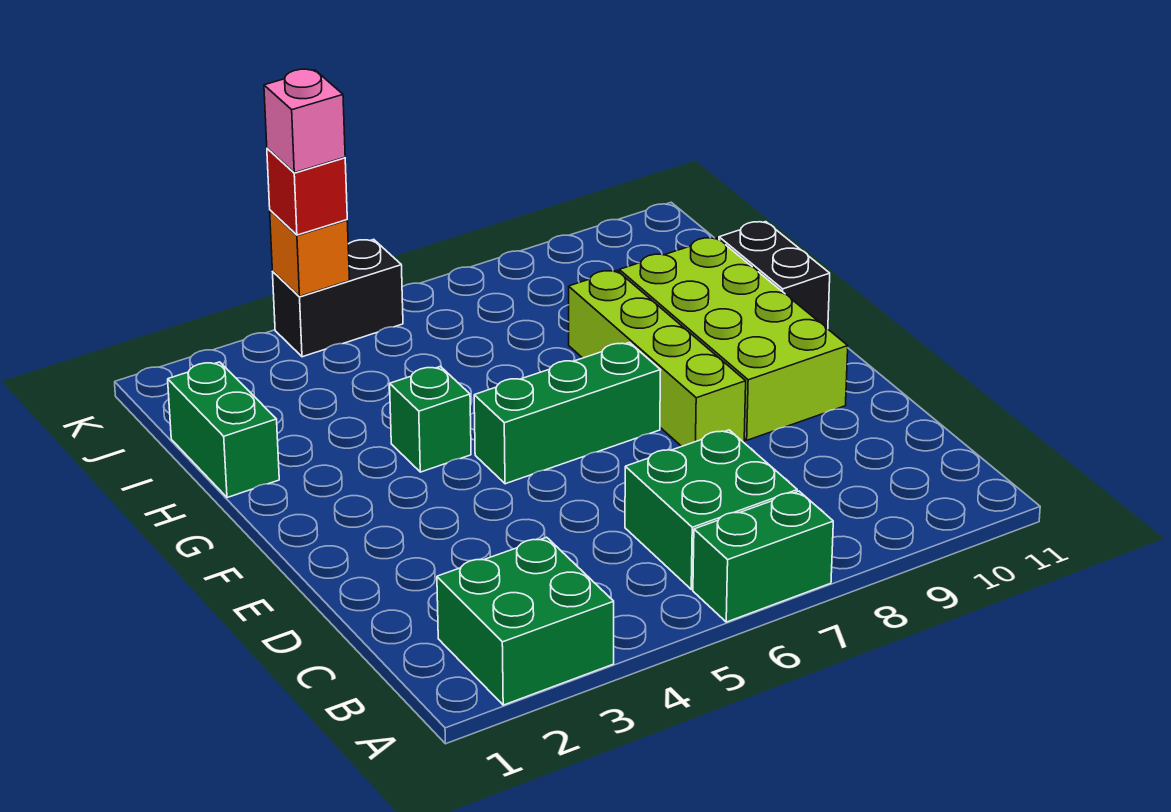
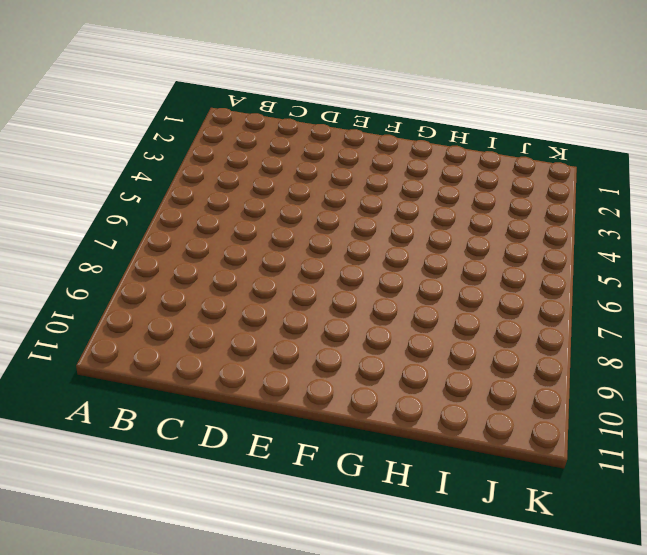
none -> green brick A2:B3 level 1
none -> green brick A6:A7 level 1
none -> green brick B6:C7 level 1

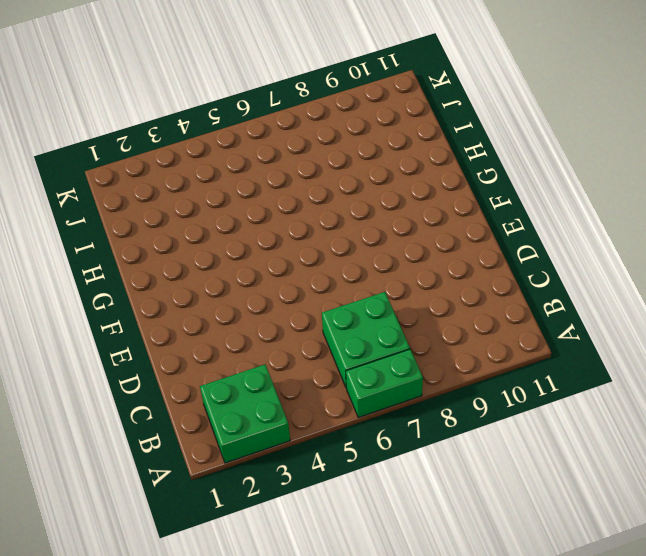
none -> lime brick E8:H8 level 1
none -> lime brick E9:H10 level 1
none -> green brick F5:F7 level 1

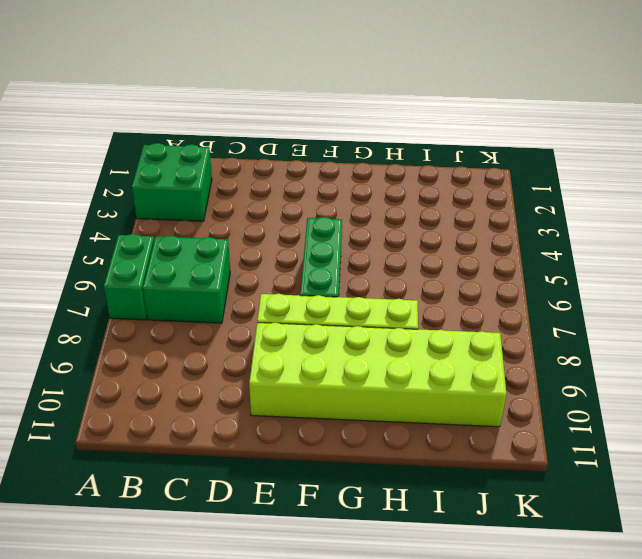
lime brick E9:J10 level 1 -> lime brick E9:H10 level 1
none -> green brick G4 level 1
none -> black brick G11:H11 level 1
none -> green brick H1:I1 level 1

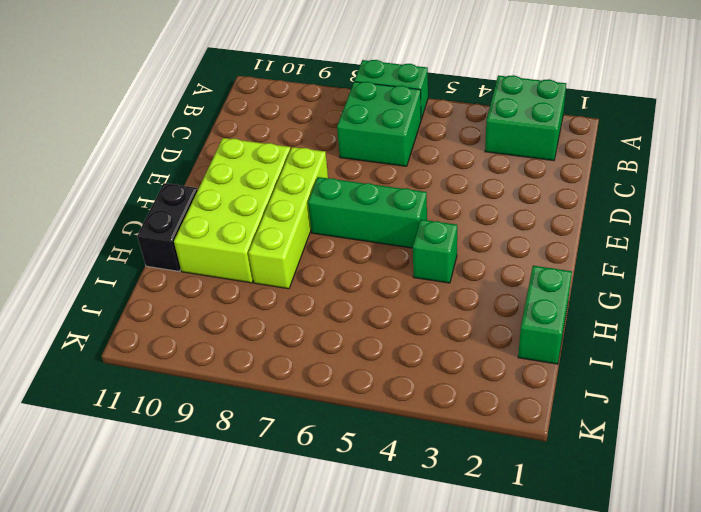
none -> black brick K4:K5 level 1
none -> orange brick K4 level 2
none -> red brick K4 level 3

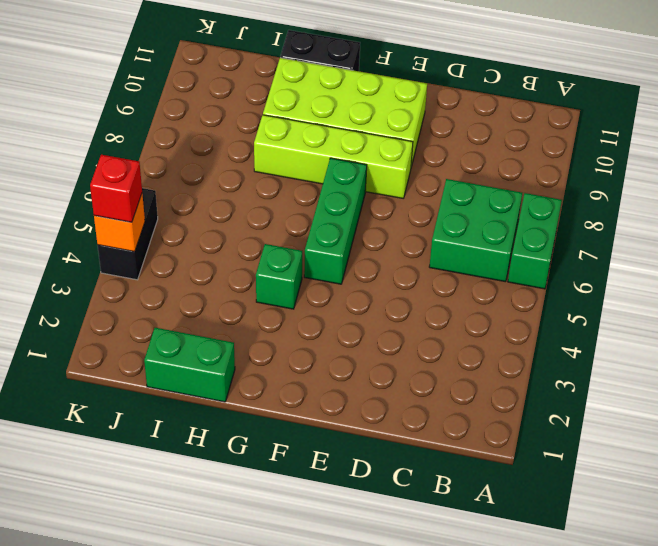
none -> green brick A2:B3 level 1
none -> pink brick K4 level 4

